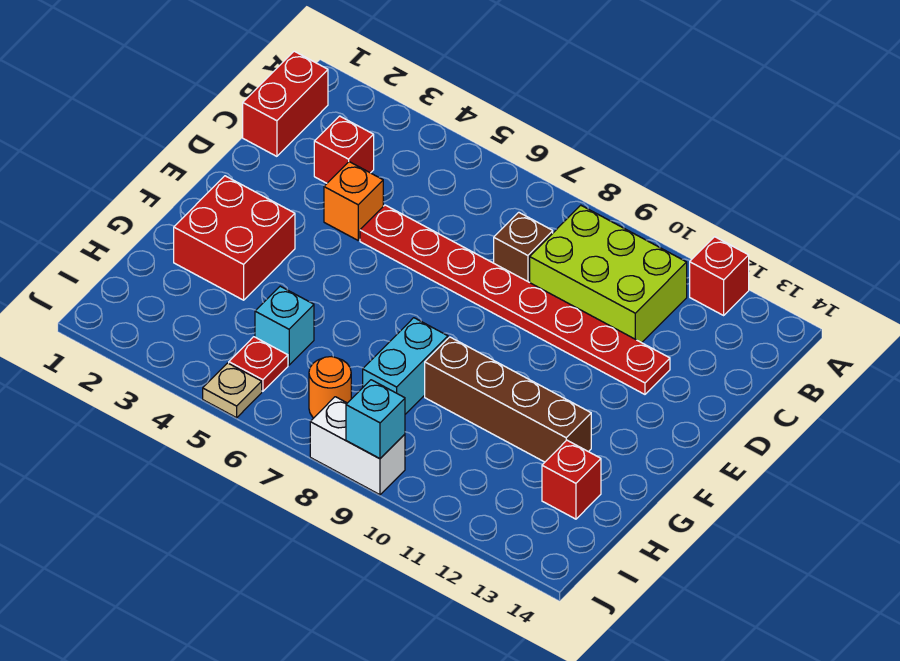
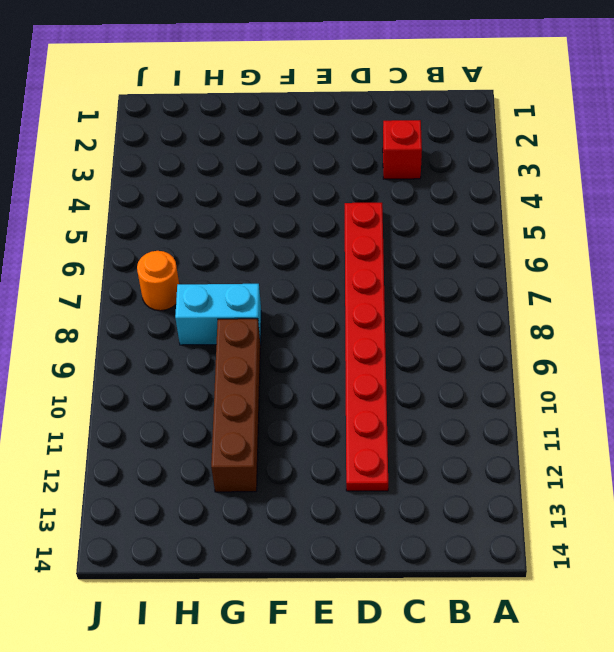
none -> red brick A12 level 1
none -> red brick B1:C1 level 1
none -> lime brick B9:C11 level 1

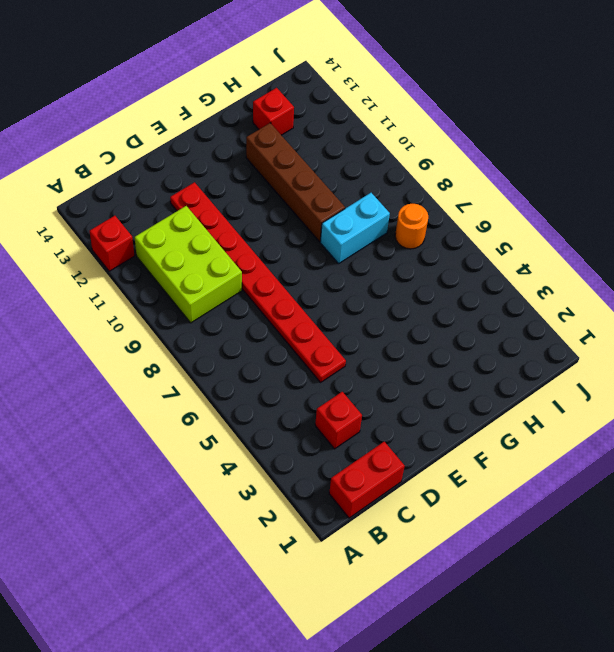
none -> brown brick C8 level 1
none -> orange brick D4 level 1
none -> red brick F2:G3 level 1

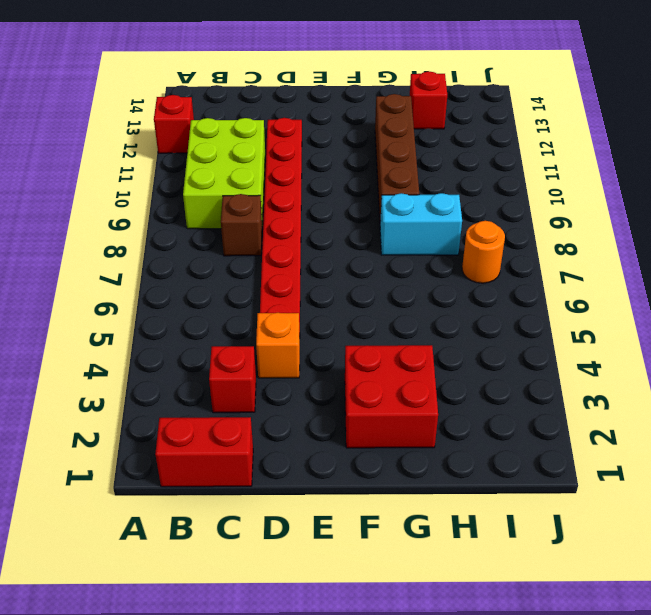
none -> cyan brick H5 level 1
none -> red plate I5 level 1
none -> tan plate J5 level 1

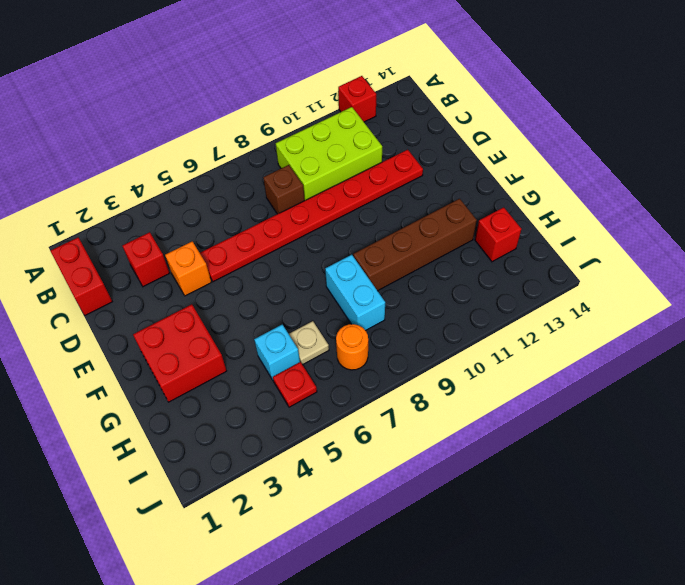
tan plate H6 level 1 -> tan plate J5 level 1
none -> white brick J8:J9 level 1
none -> cyan brick J9 level 2

